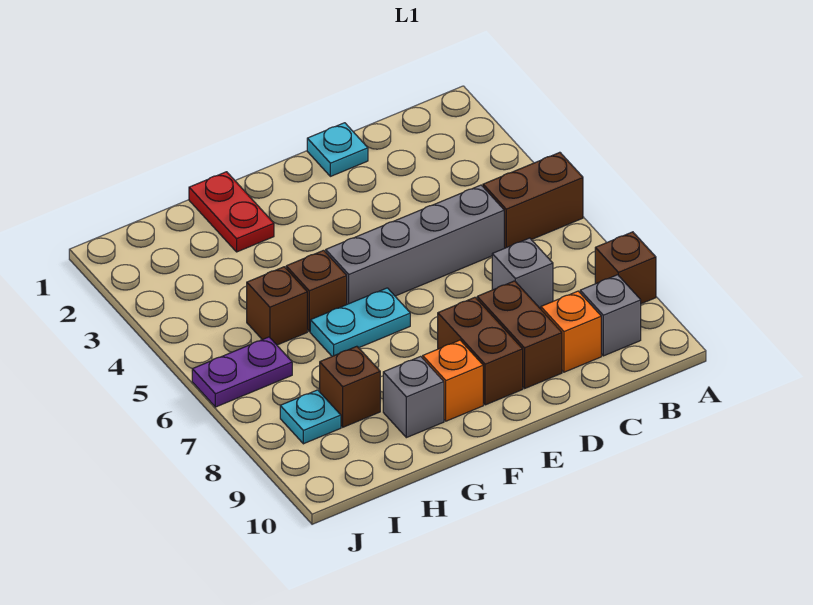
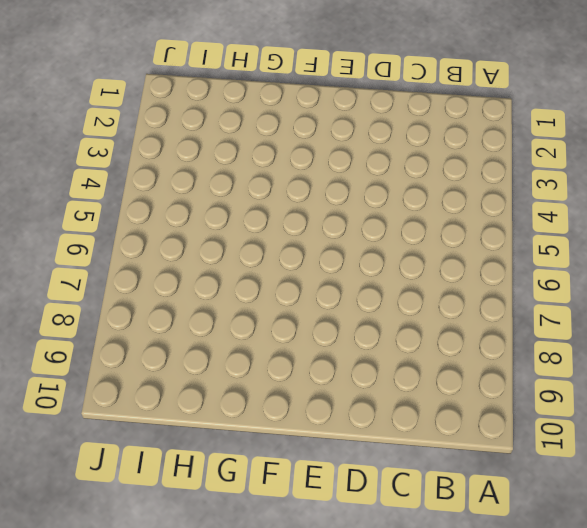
none -> brown brick A5:B5 level 1
none -> brown brick A8 level 1
none -> grey brick B9 level 1

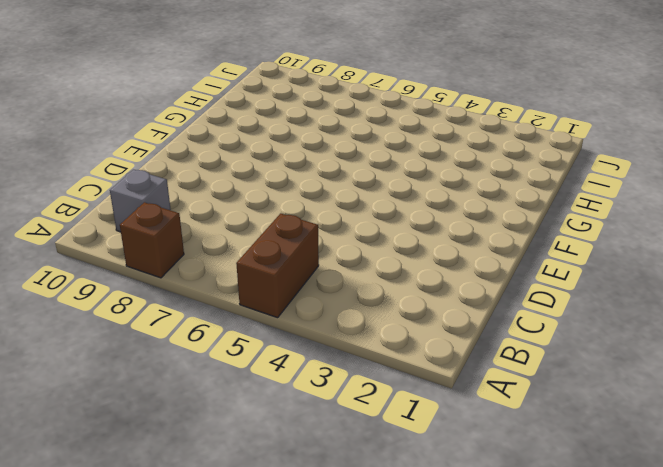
none -> grey brick C5:F5 level 1
none -> grey brick C7 level 1
none -> orange brick C9 level 1

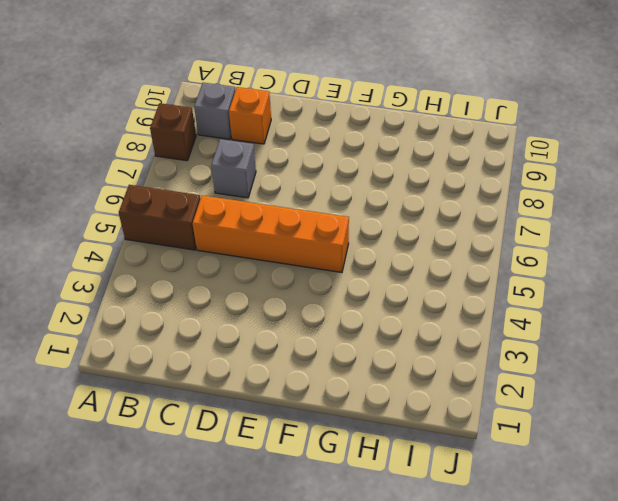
orange brick C5:F5 level 1 -> grey brick C5:F5 level 1
none -> cyan plate D1 level 1
none -> brown brick D8:D9 level 1
none -> brown brick E8:E9 level 1

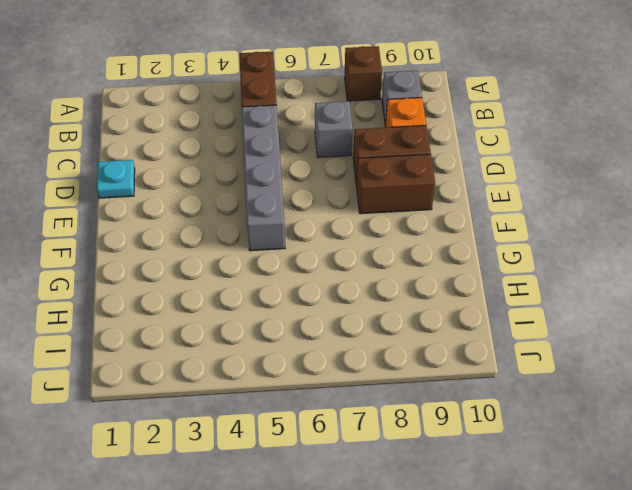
none -> cyan plate F6:G6 level 1
none -> orange brick F9 level 1
none -> red plate G1:G2 level 1

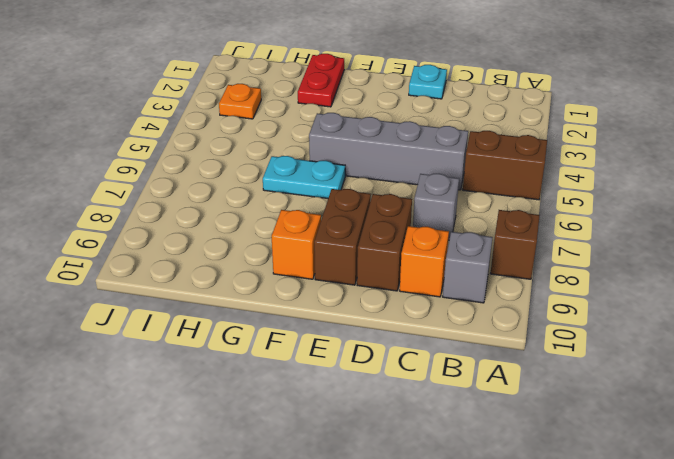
orange plate I3 level 1 -> none
none -> brown brick G5 level 1
none -> grey brick G9 level 1
none -> brown brick H5 level 1

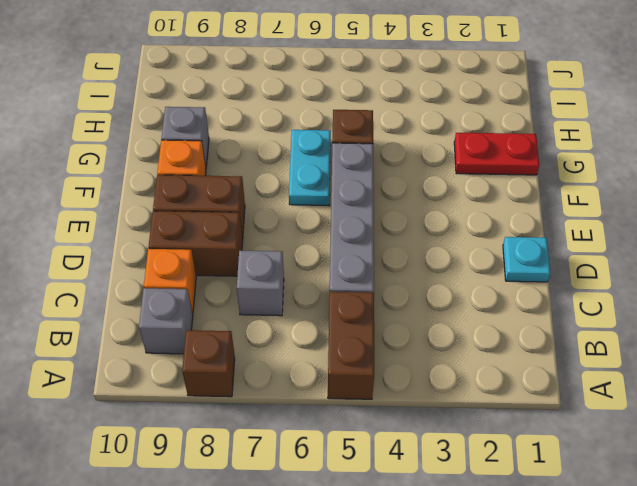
none -> brown brick H5 level 1
none -> brown brick H8 level 1
none -> purple plate I6:J6 level 1

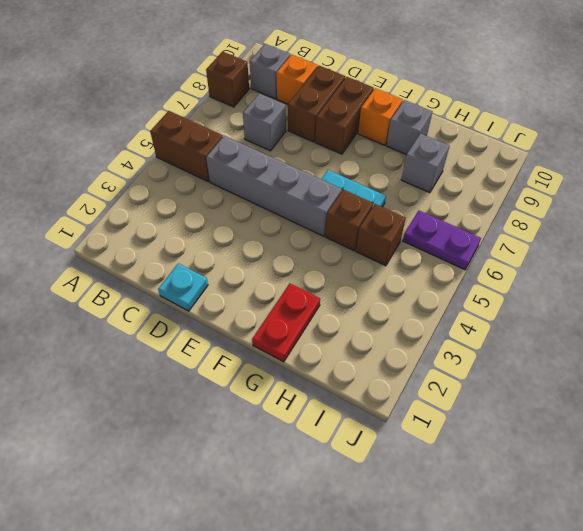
grey brick H8 level 1 -> brown brick H8 level 1
none -> cyan plate I8 level 1

